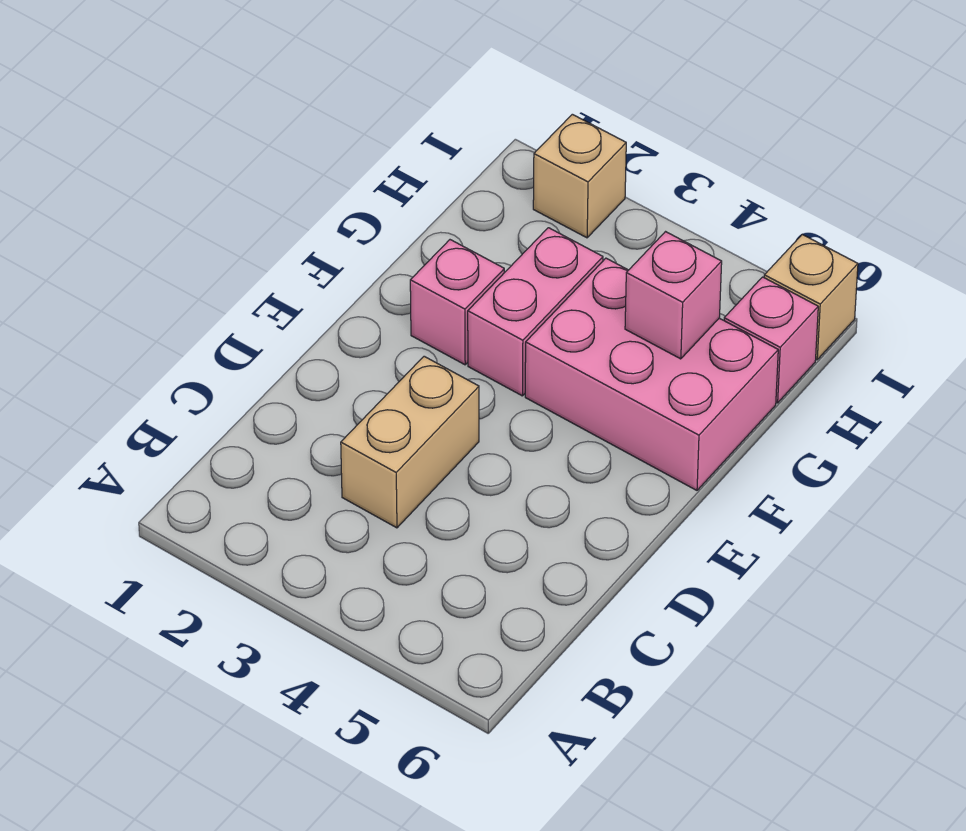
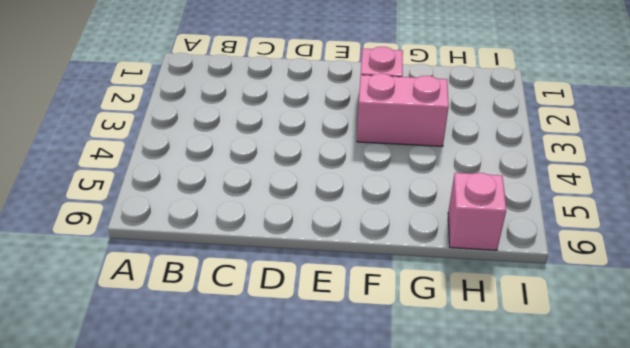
none -> tan brick C3:D3 level 1
none -> pink brick F4:G6 level 1

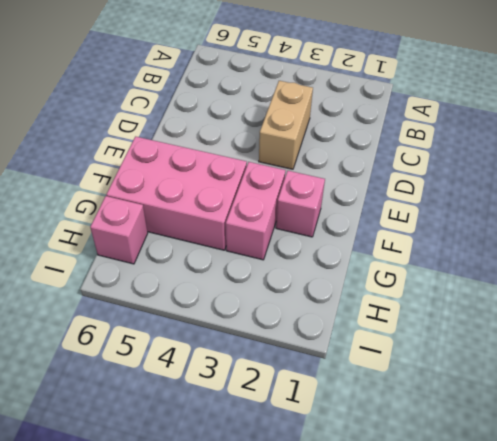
none -> tan brick I2 level 1
none -> tan brick I6 level 1

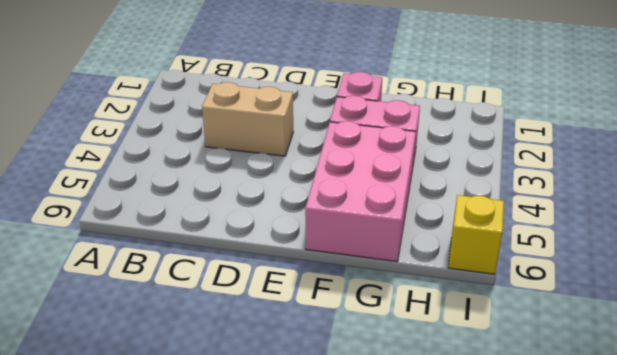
yellow brick I6 level 1 -> tan brick I6 level 1
none -> pink brick H6 level 1
none -> tan brick I2 level 1

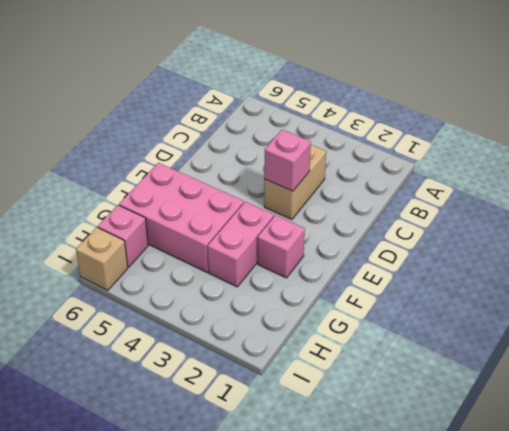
pink brick D3 level 2 -> pink brick G5 level 2
none -> tan brick I2 level 1

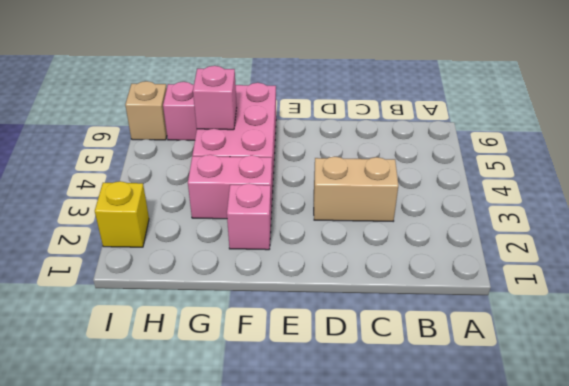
yellow brick I2 level 1 -> tan brick I2 level 1

